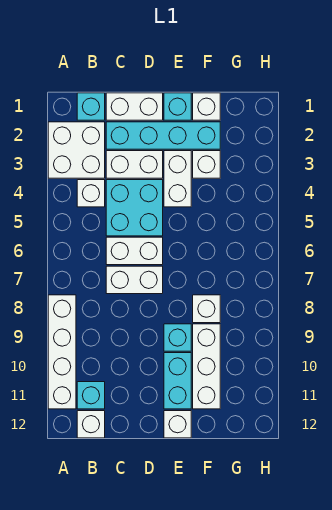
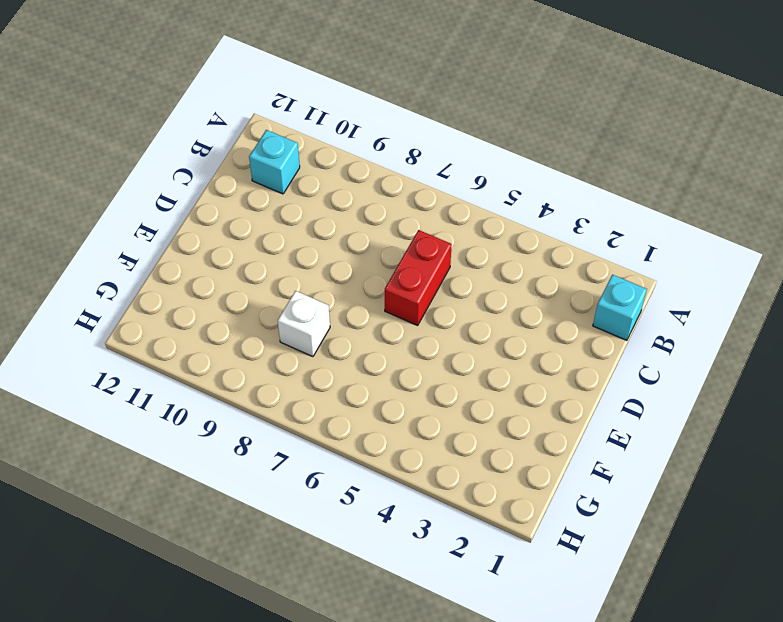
red brick C6:D6 level 1 -> white brick C6:D6 level 1
none -> white brick A2:B3 level 1
none -> white brick A8:A11 level 1
none -> white brick B4 level 1

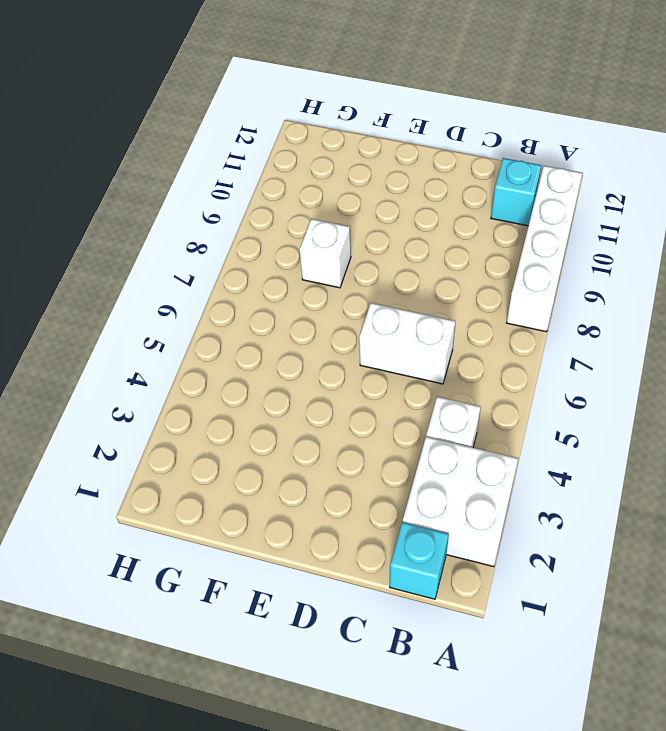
none -> white brick B12 level 1
none -> white brick C1:D1 level 1
none -> cyan brick C2:F2 level 1

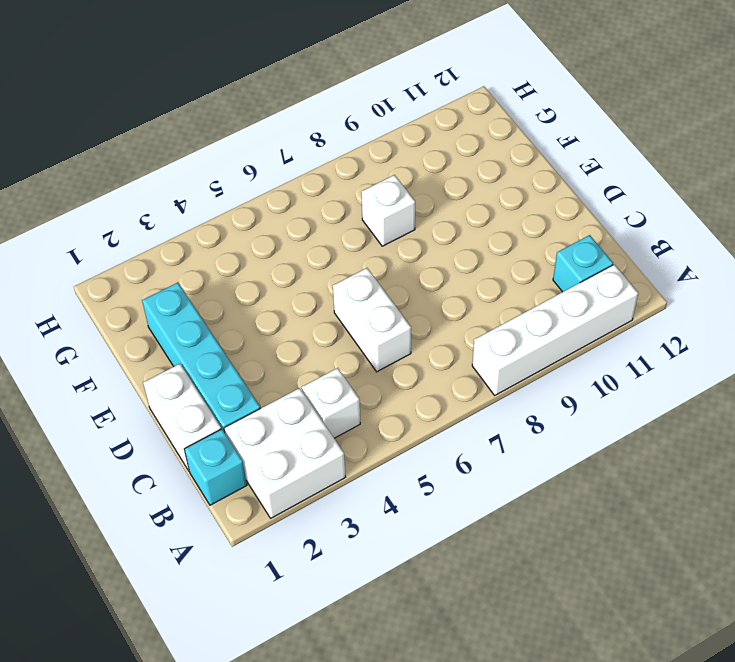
none -> white brick B12 level 1
none -> white brick C3:D3 level 1
none -> cyan brick C4:D5 level 1

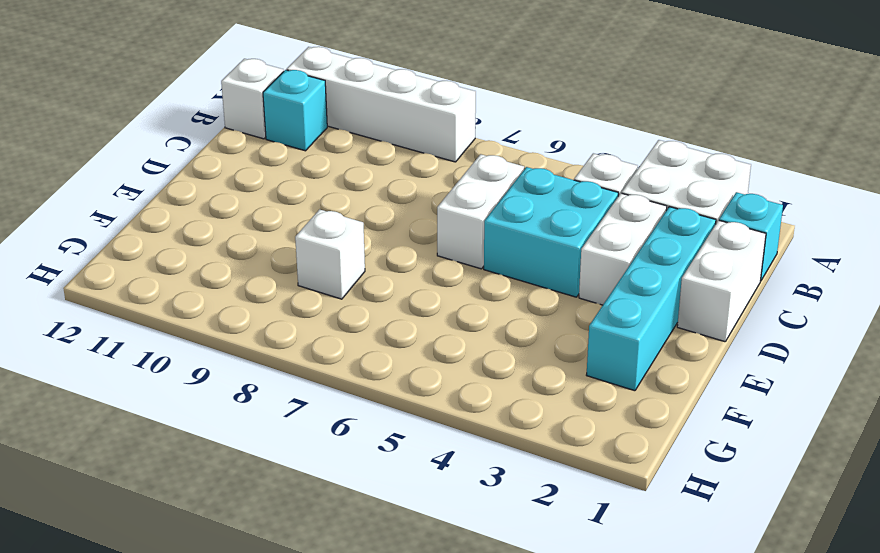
none -> white brick C7:D7 level 1
none -> cyan brick E1 level 1
none -> white brick E3:E4 level 1

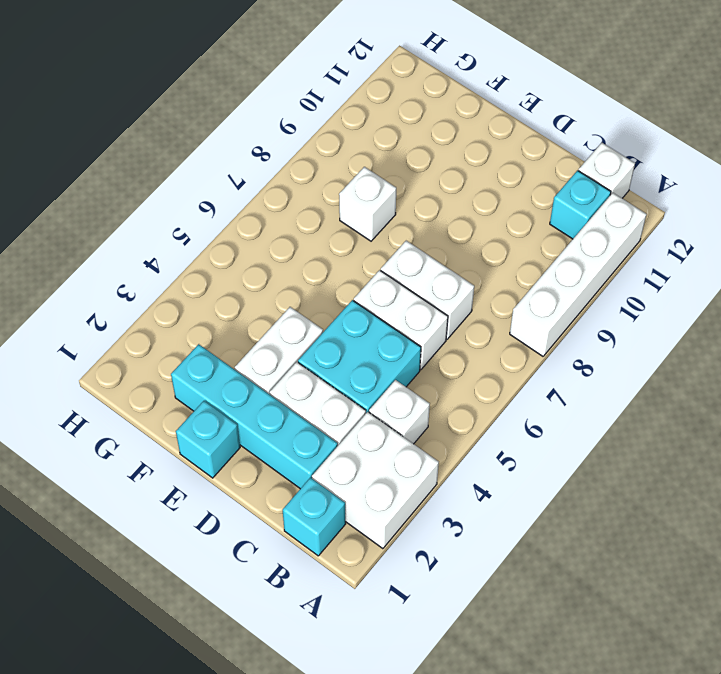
none -> white brick C1:D1 level 1
none -> cyan brick E9 level 1
none -> cyan brick E10:E11 level 1

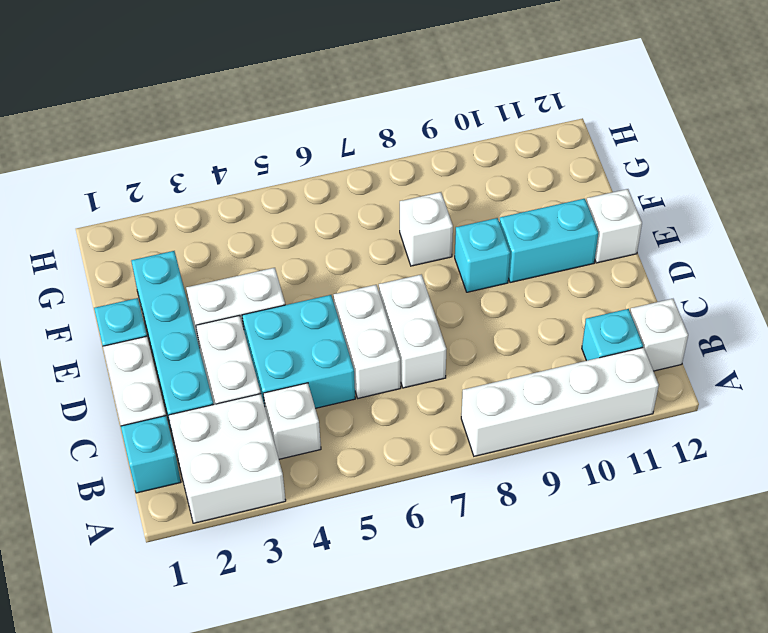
none -> white brick F1 level 1
none -> white brick F3 level 1
none -> white brick F9:F11 level 1

